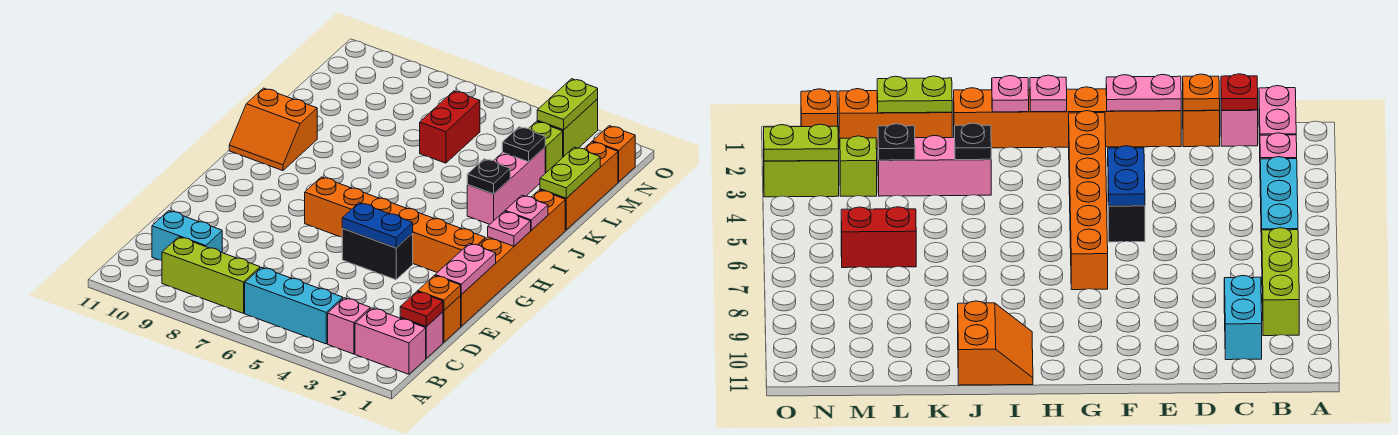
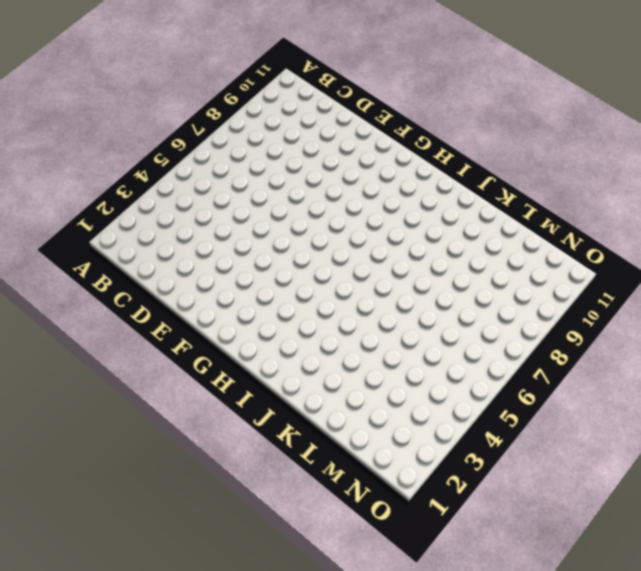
none -> pink brick B1:B2 level 1
none -> pink brick B3 level 1
none -> cyan brick B4:B6 level 1

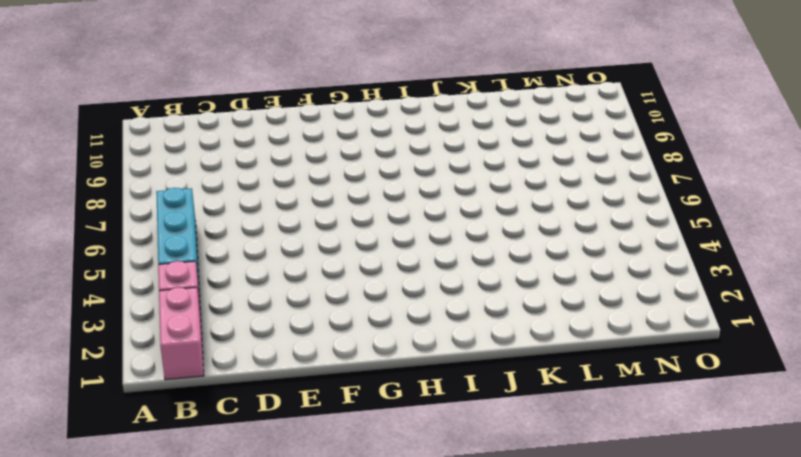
none -> lime brick B7:B9 level 1
none -> pink brick C1 level 1
none -> cyan brick C9:C10 level 1

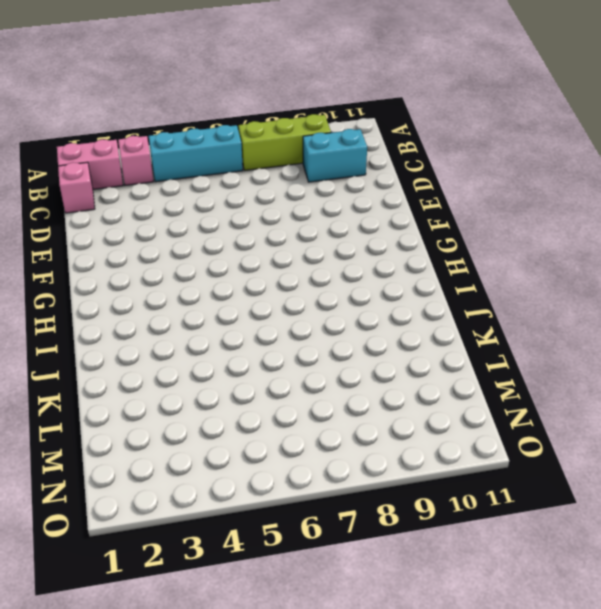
none -> orange brick D1 level 1
none -> orange brick E1:J1 level 1
none -> black brick F4:F5 level 1

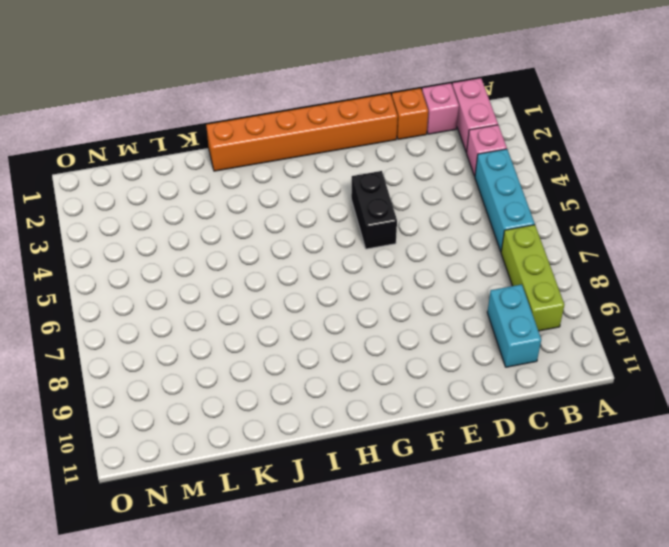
none -> orange brick G2:G7 level 1
none -> orange slope I10:J11 level 1 top J
none -> pink brick J3:L3 level 1

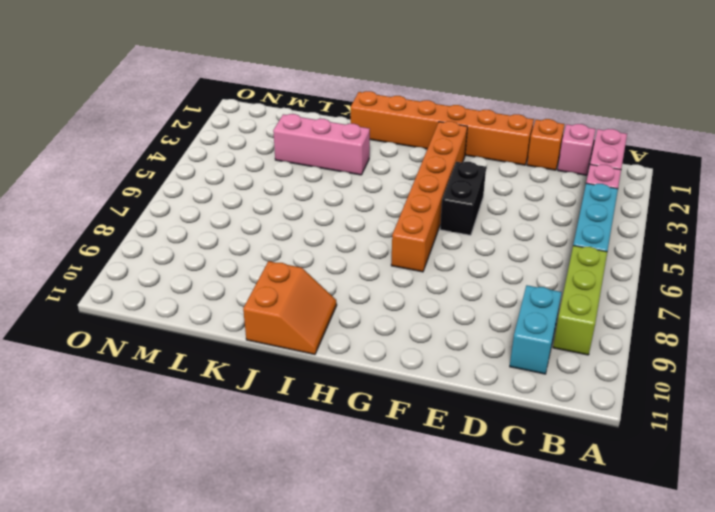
none -> orange brick K1:M1 level 1
none -> red brick L6:M6 level 1
none -> lime brick M3 level 1

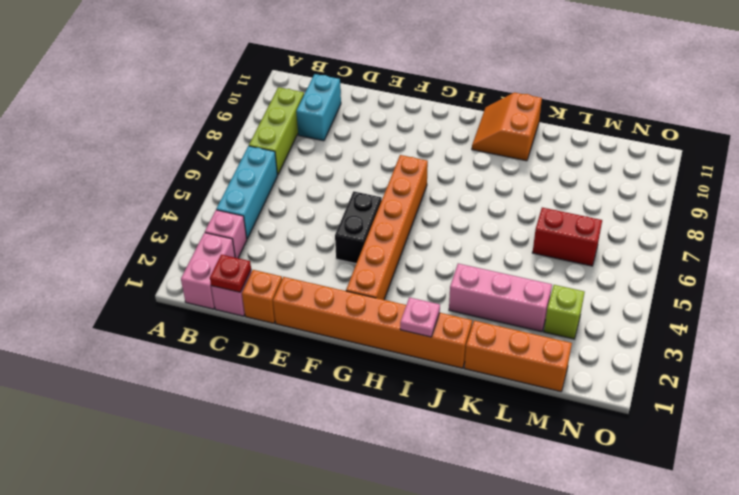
none -> orange brick N1 level 1
none -> lime brick N3:O3 level 1
none -> orange plate D1 level 2

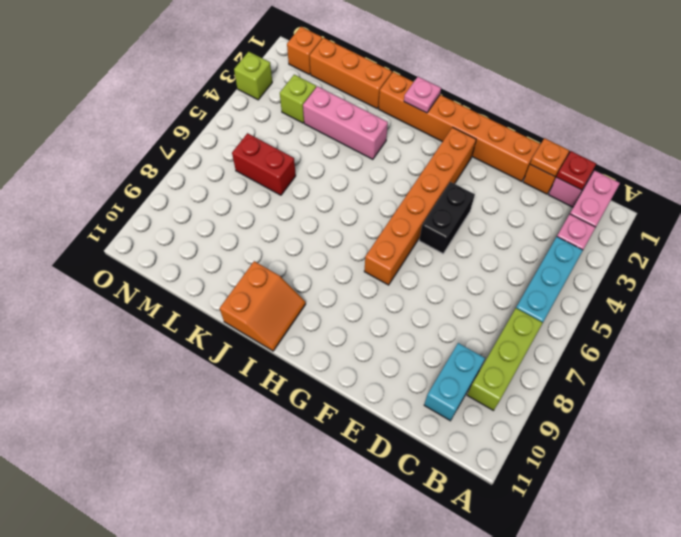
lime brick O3 level 1 -> lime brick N3:O3 level 1
none -> pink plate E1:F1 level 2
none -> blue plate F4:F5 level 2
none -> pink plate H1 level 2

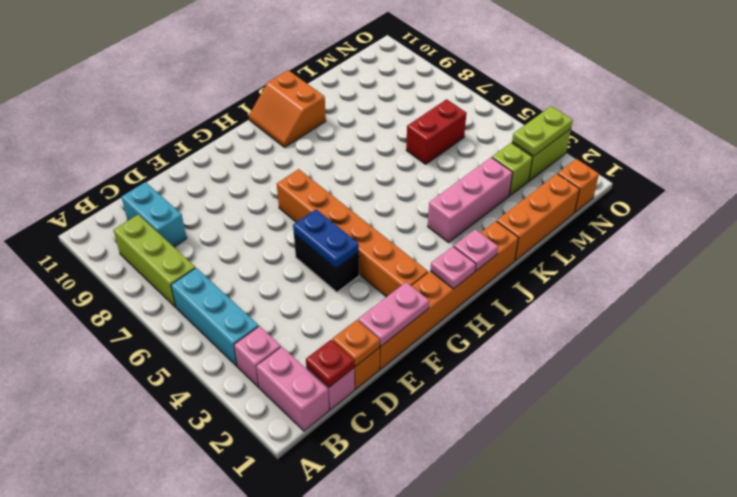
none -> black plate J3 level 2
none -> lime plate K1:L1 level 2
none -> black plate L3 level 2

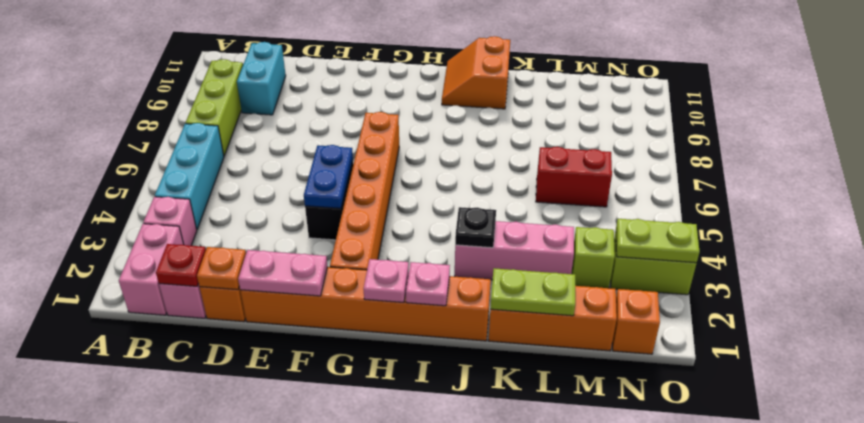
none -> black plate L3 level 2

